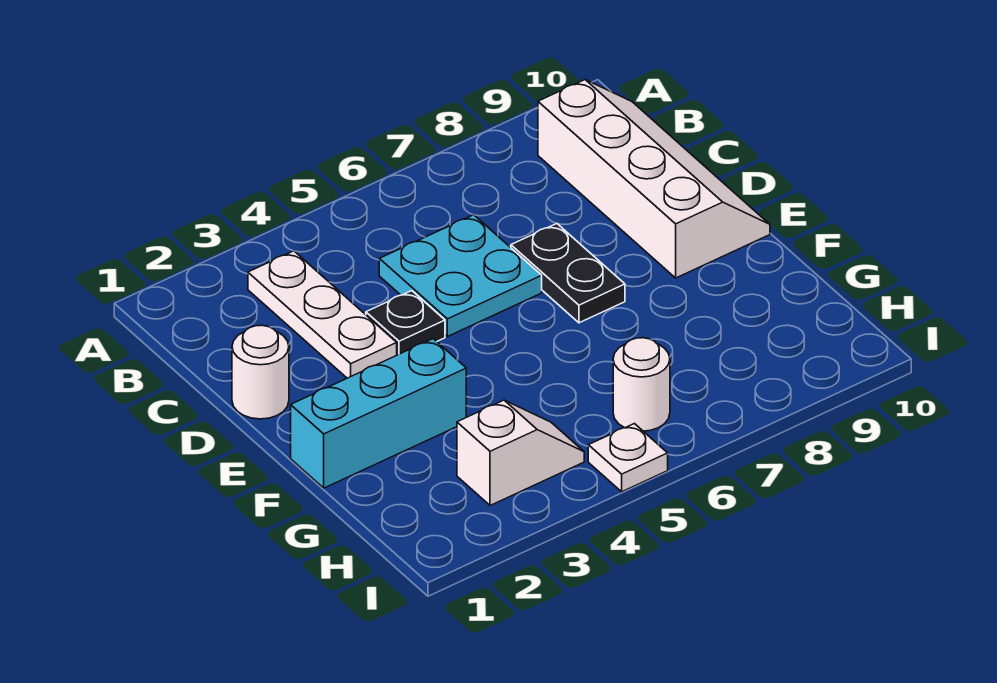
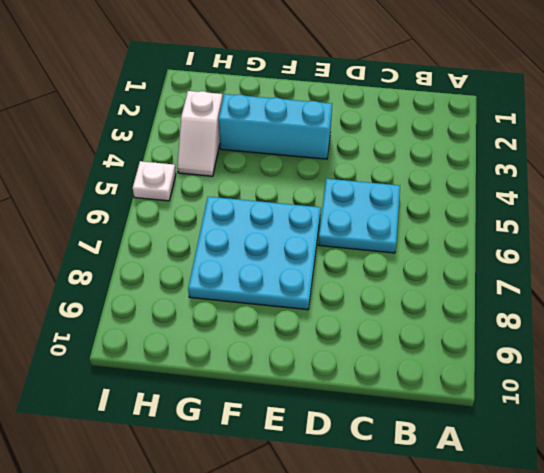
cyan brick E3:G3 level 1 -> cyan brick F1:F3 level 1
cyan plate E6:G8 level 1 -> black plate D7:E7 level 1
none -> white plate B3:D3 level 1
none -> white slope B9:E10 level 1 top 9

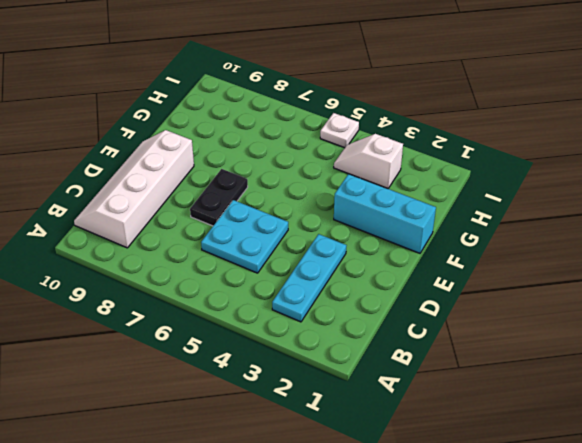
cyan plate B3:D3 level 1 -> white plate B3:D3 level 1
none -> white round brick D1 level 1
none -> black plate D4 level 1

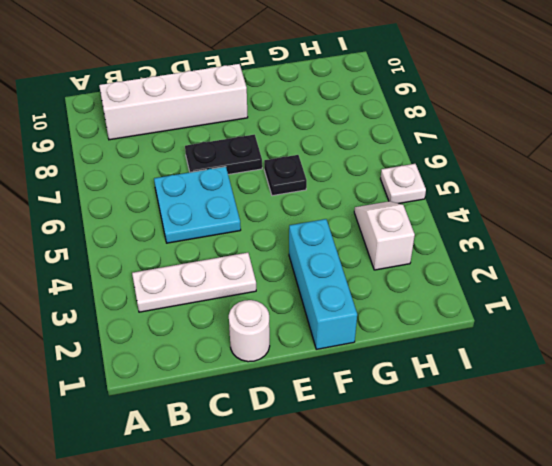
black plate F6 level 1 -> black plate D4 level 1
none -> white round brick H6 level 1

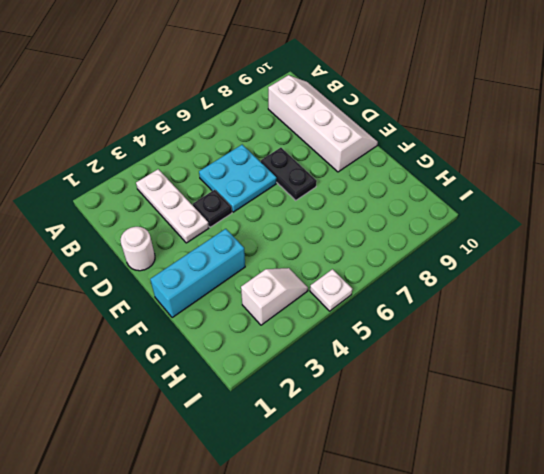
none -> white round brick H6 level 1

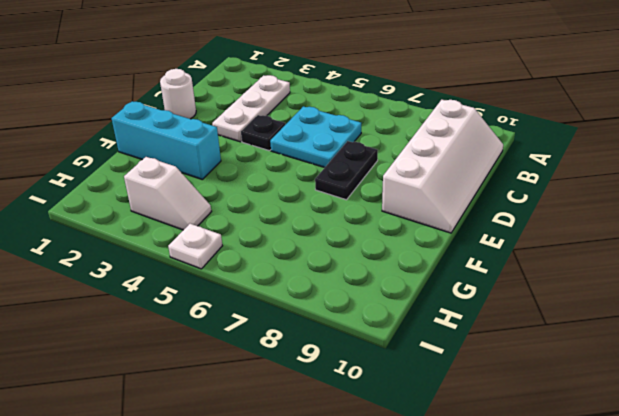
none -> white round brick H6 level 1

